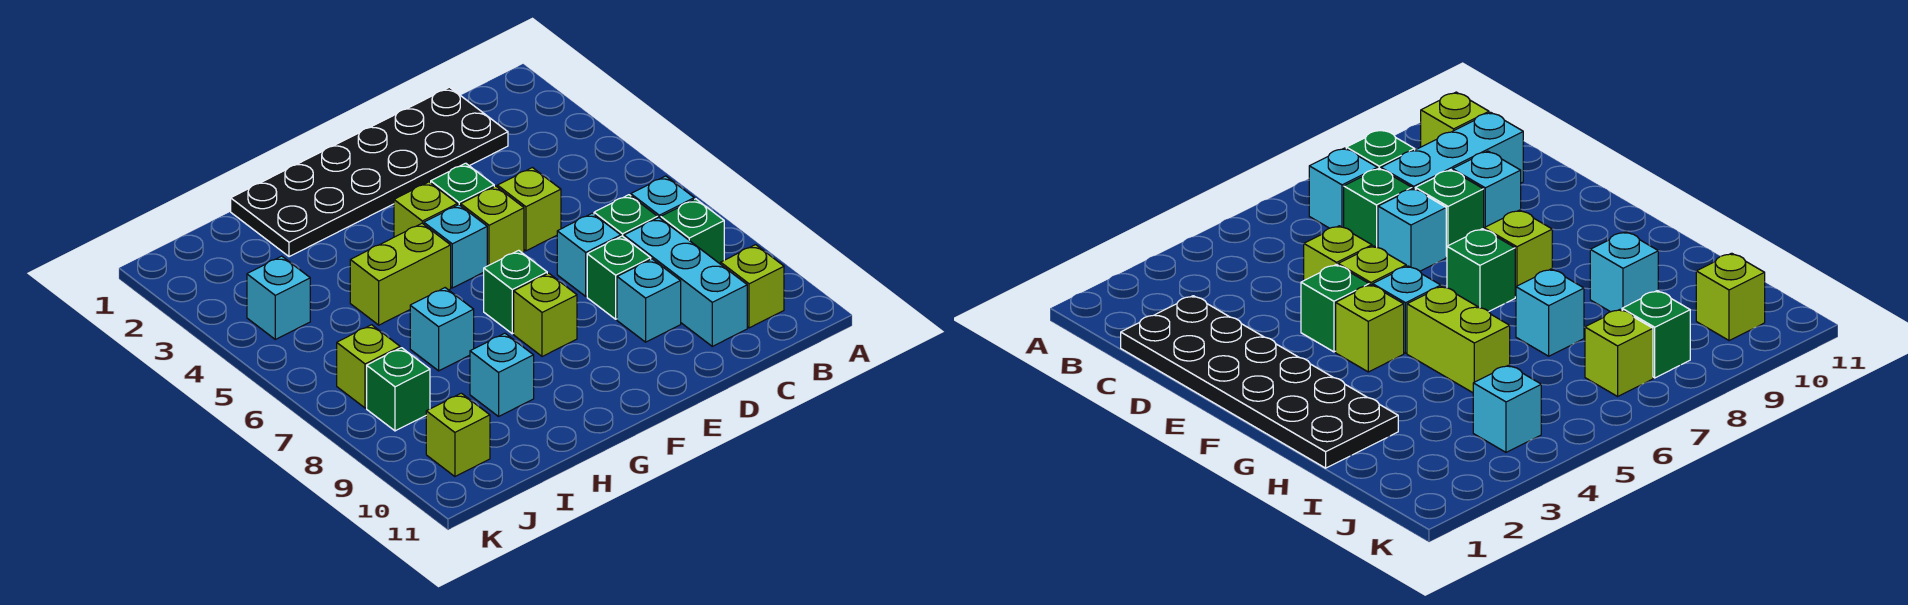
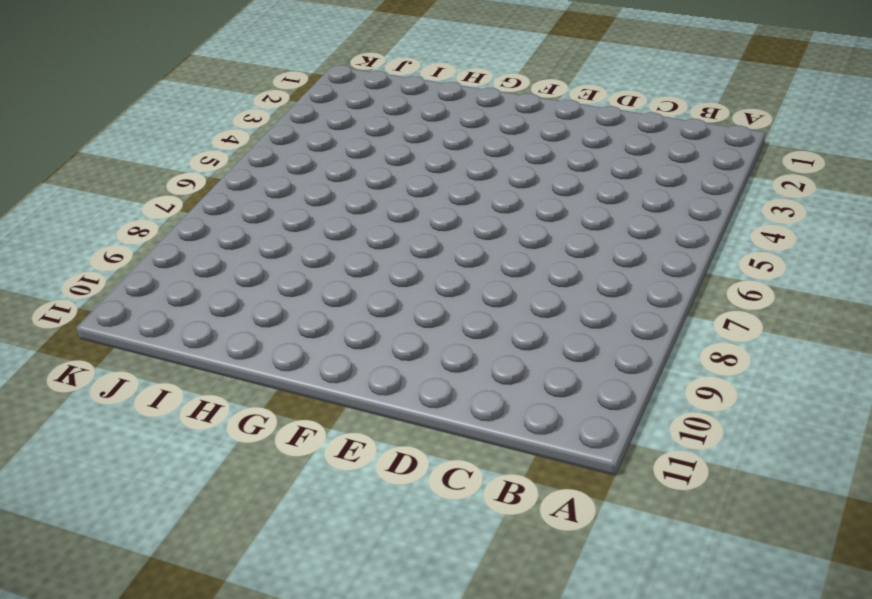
none -> cyan brick B7 level 1
none -> green brick B8 level 1
none -> lime brick B10 level 1

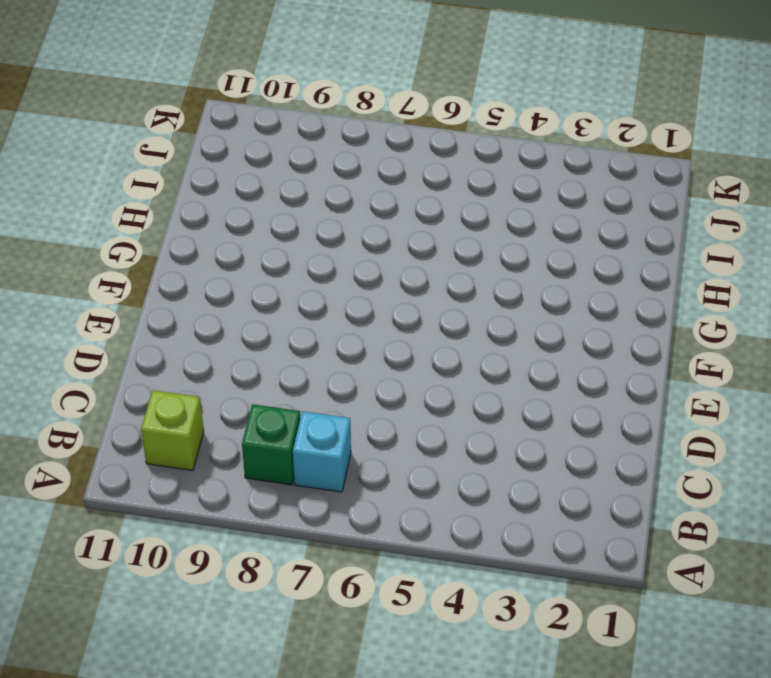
none -> black plate C1:H2 level 1
none -> green brick C7 level 1
none -> cyan brick C8:C10 level 1

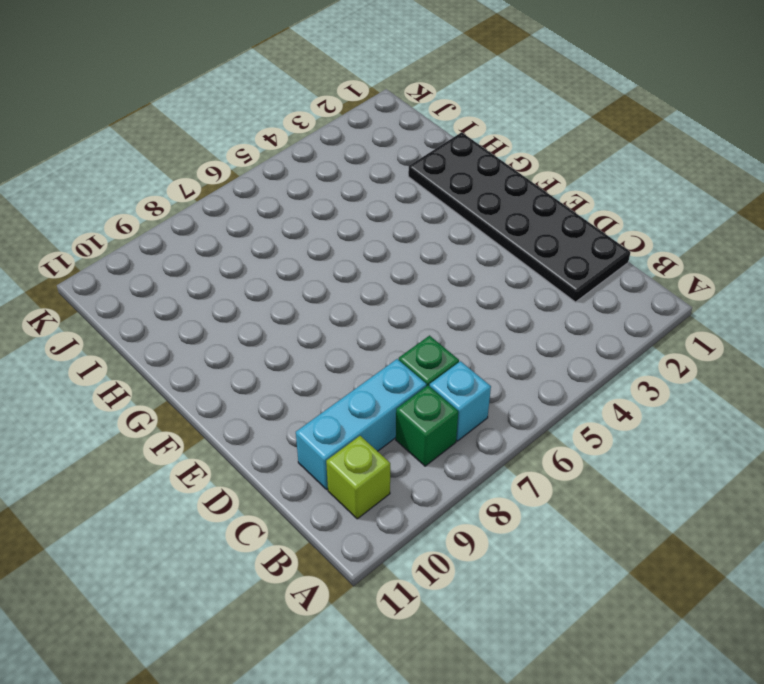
none -> lime brick D5 level 1
none -> cyan brick D7 level 1
none -> green brick D8 level 1

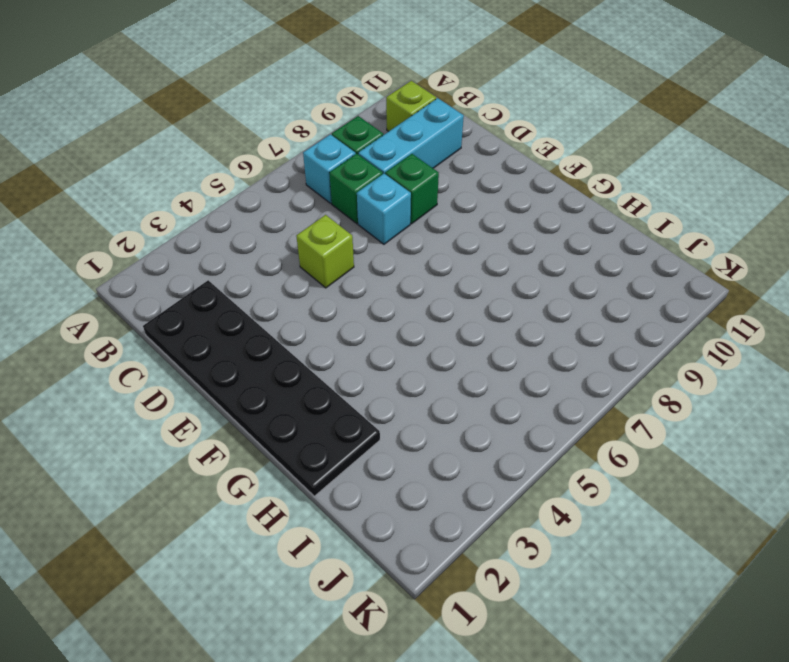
none -> cyan brick D9 level 1
none -> green brick E4 level 1
none -> lime brick E5 level 1

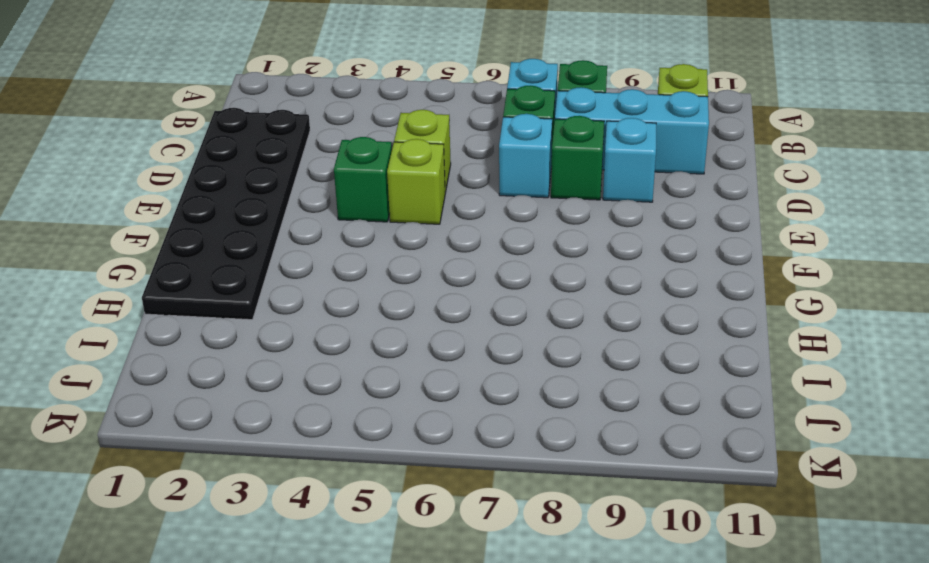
none -> lime brick F4 level 1
none -> cyan brick F5 level 1
none -> green brick F7 level 1

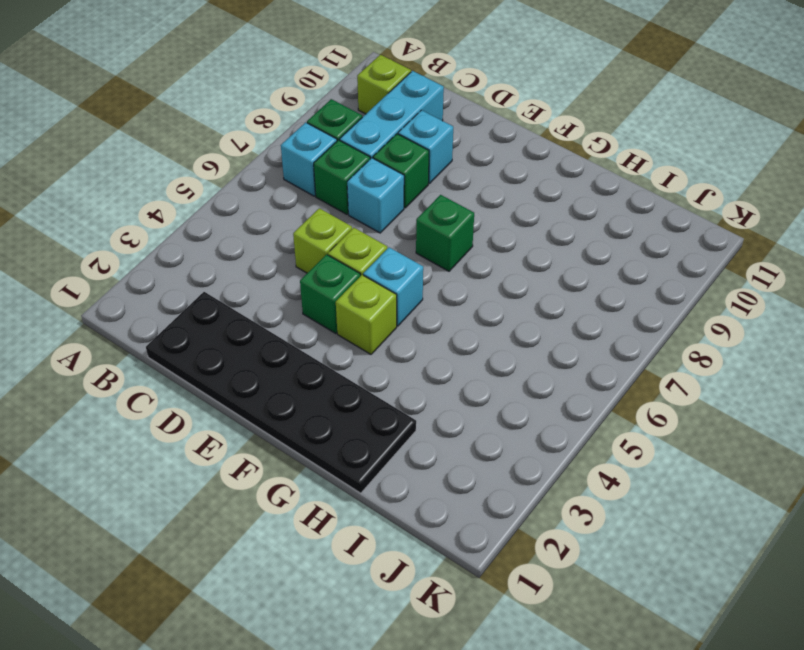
none -> lime brick F8 level 1
none -> lime brick G5:H5 level 1
none -> cyan brick H7 level 1

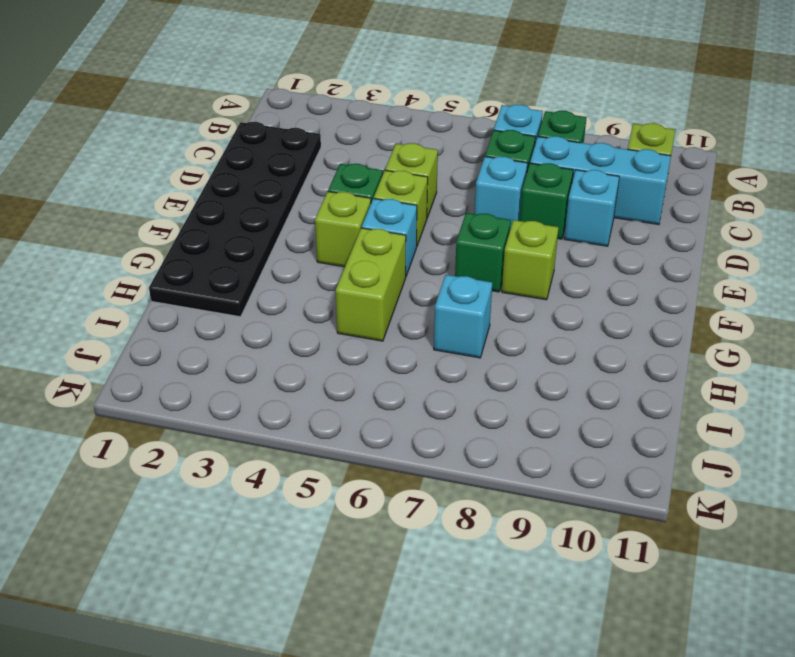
none -> cyan brick H9 level 1
none -> cyan brick J4 level 1
none -> lime brick J7 level 1

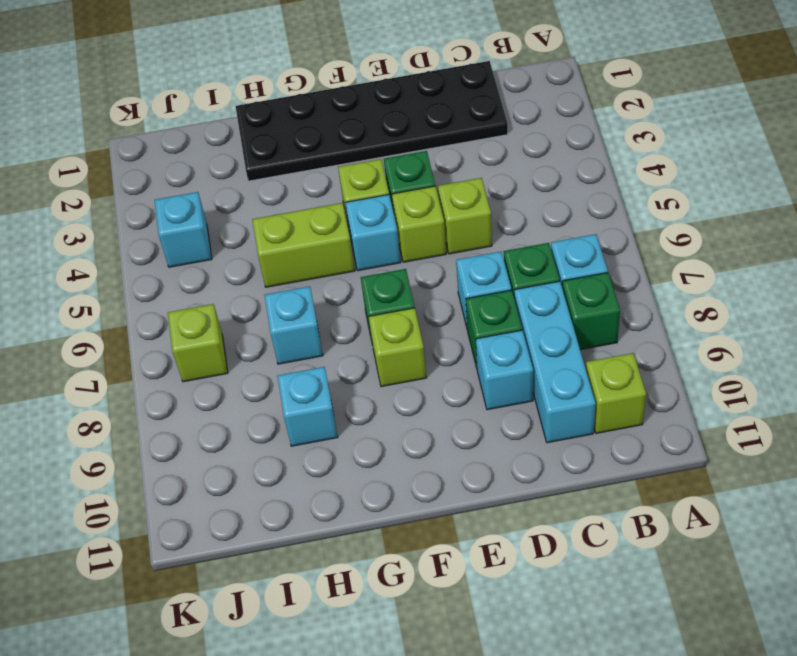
none -> green brick J8 level 1
none -> lime brick J10 level 1

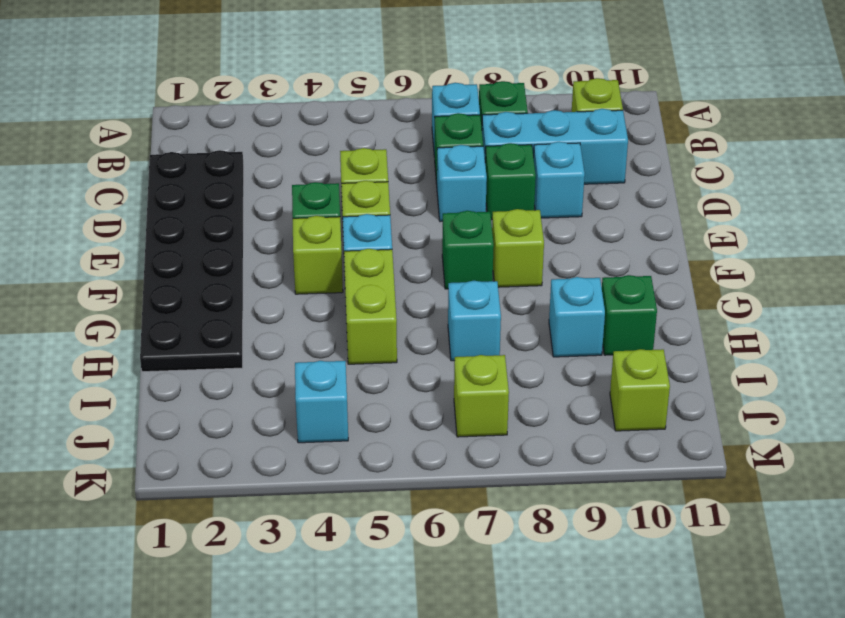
green brick H10 level 1 -> green brick J8 level 1

